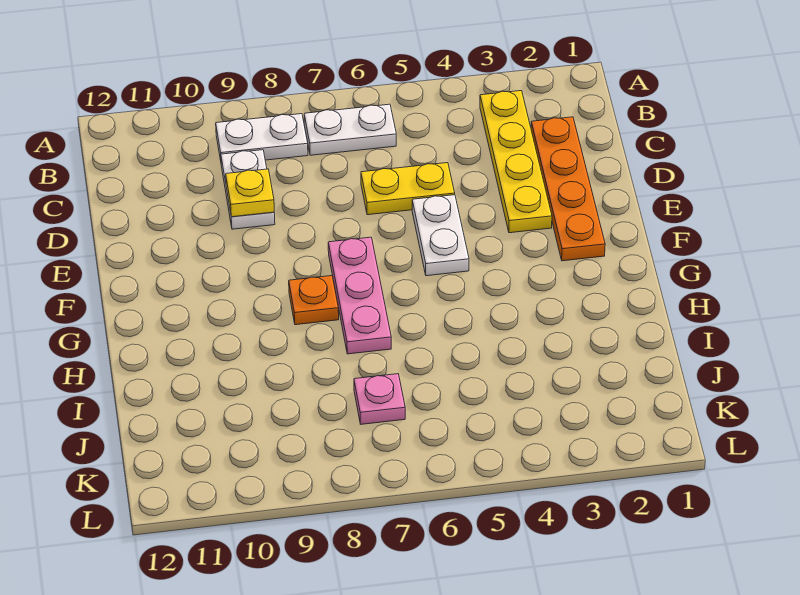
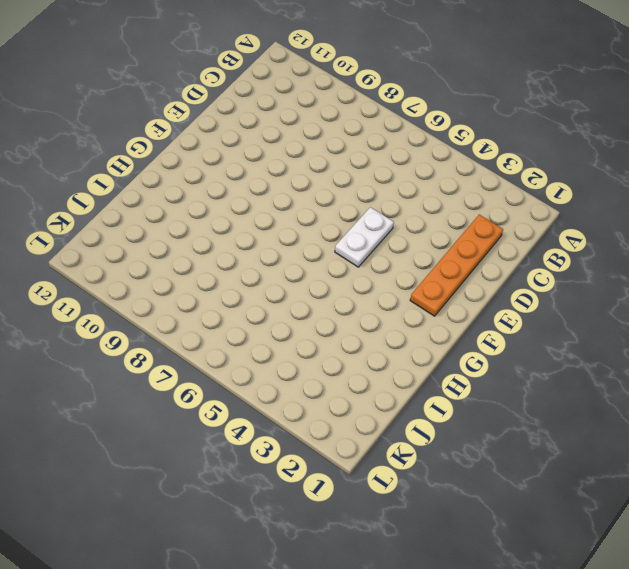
none -> yellow plate B3:E3 level 1
none -> white plate B6:B7 level 1

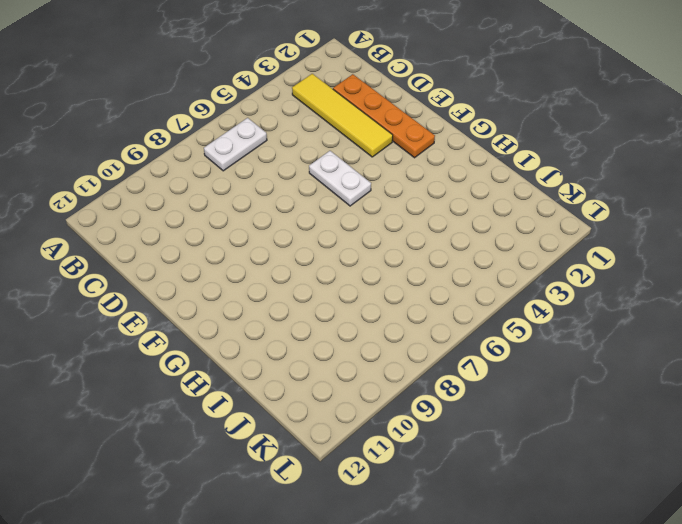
yellow tile B3:E3 level 1 -> yellow plate B3:E3 level 1
none -> white plate B8:B9 level 1
none -> white plate C9:D9 level 1

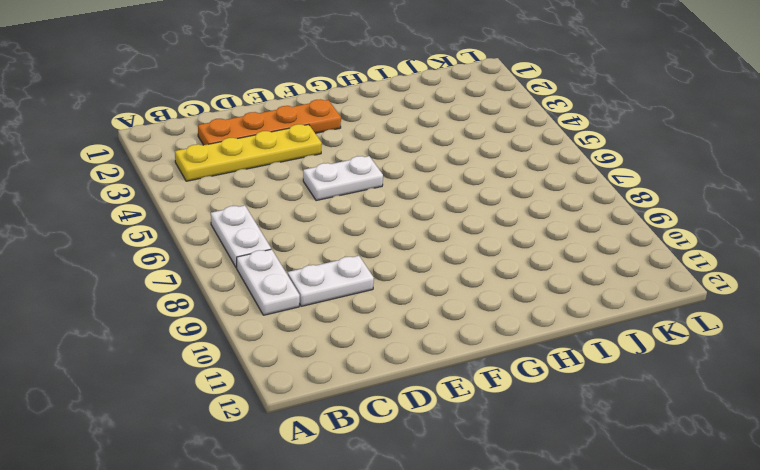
none -> yellow plate D5:D6 level 1
none -> pink plate F7:H7 level 1

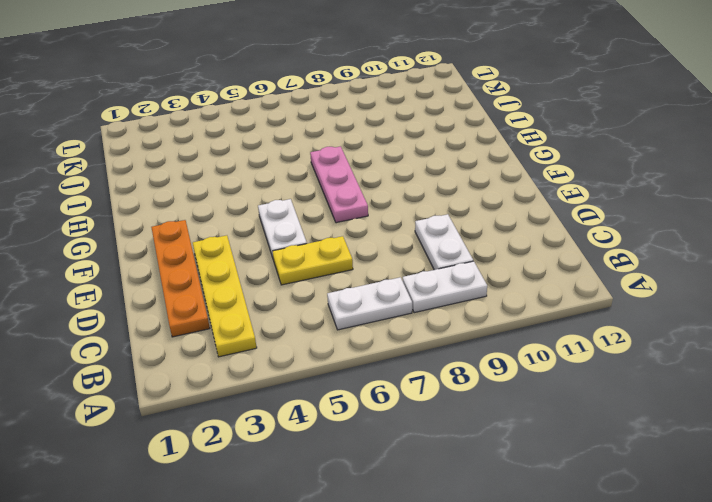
none -> orange plate G8 level 1
none -> pink plate J7 level 1

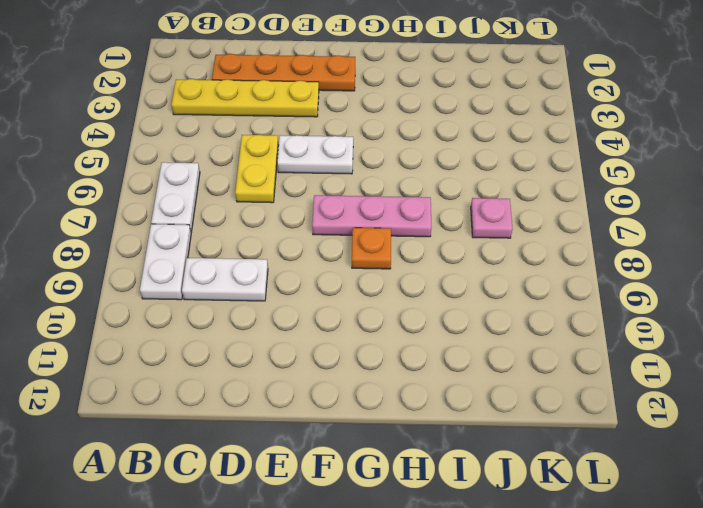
none -> yellow plate D9 level 2

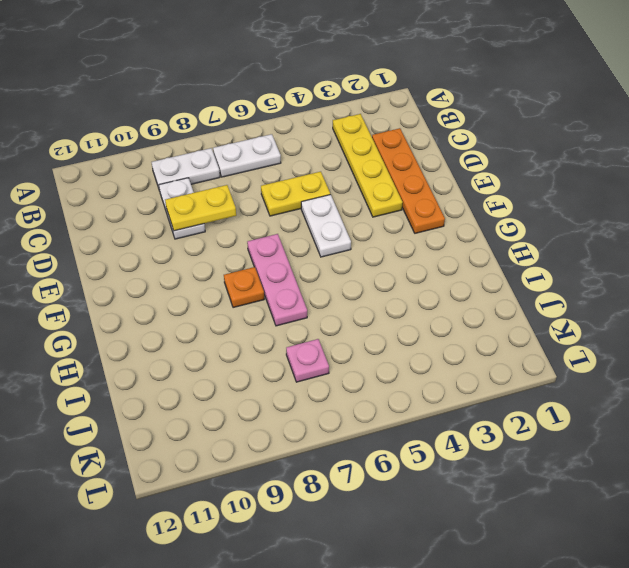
yellow plate D8:D9 level 2 -> yellow plate D9 level 2

